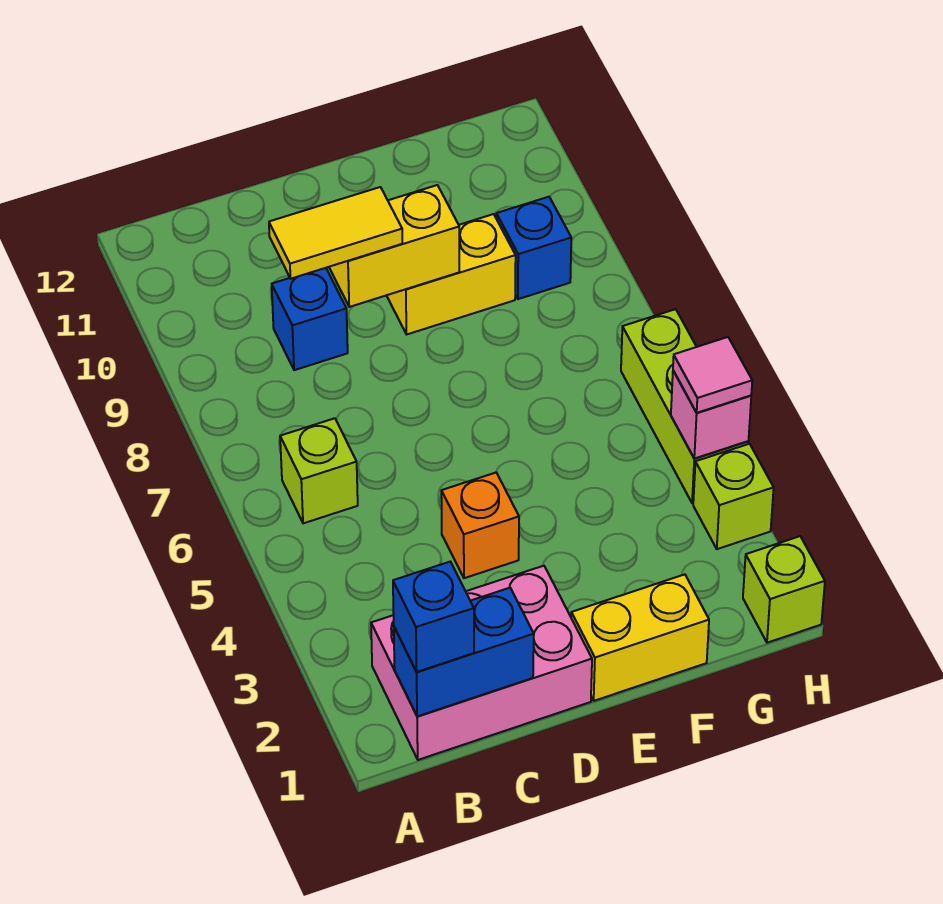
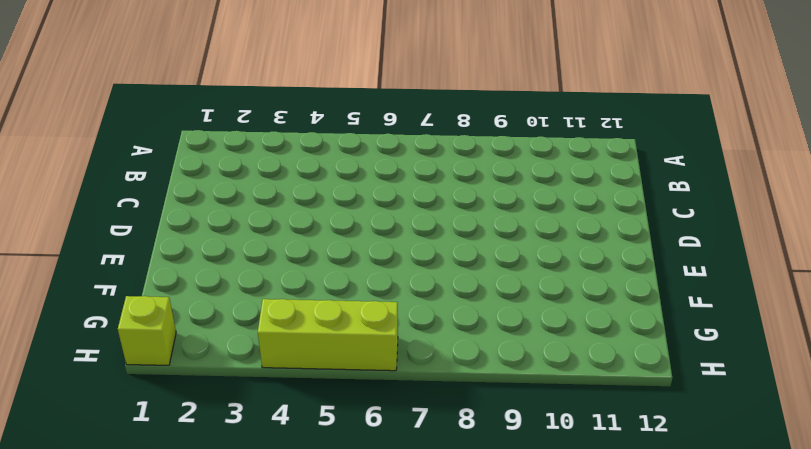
none -> pink brick B1:D2 level 1
none -> lime brick B6 level 1
none -> blue brick C9 level 1

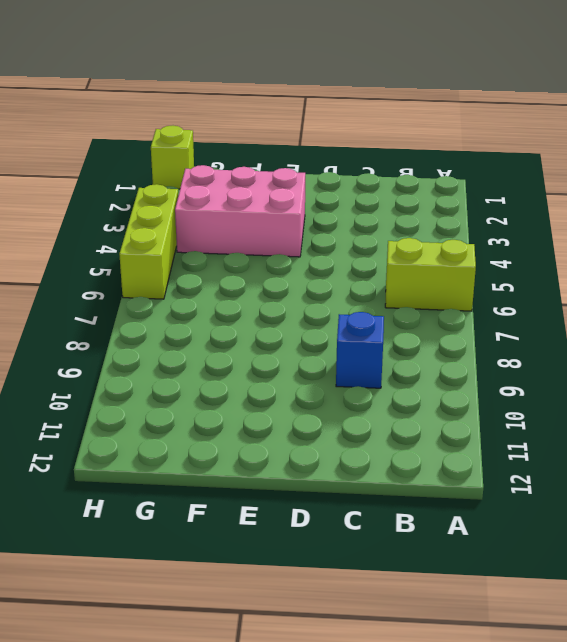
lime brick A6:B6 level 1 -> lime brick B6 level 1
pink brick E3:G4 level 1 -> pink brick B1:D2 level 1
none -> orange brick D4 level 1
none -> yellow brick E1:F1 level 1
none -> yellow brick E9:F9 level 1

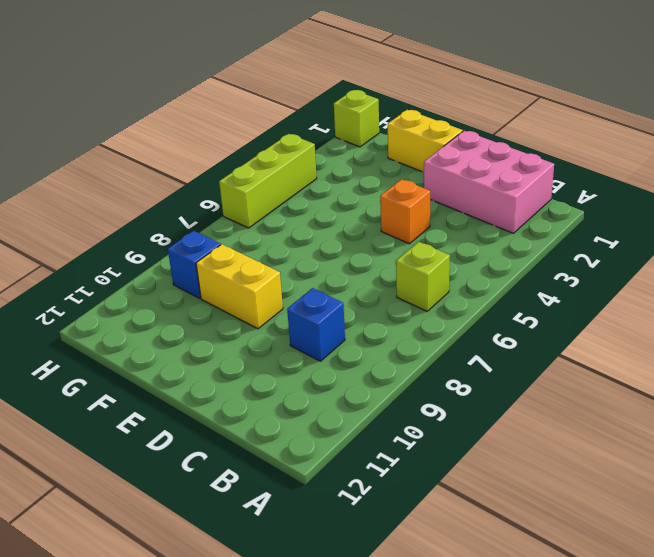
none -> lime brick H3 level 1
none -> blue brick B1:C1 level 2
none -> yellow brick D9:E9 level 2

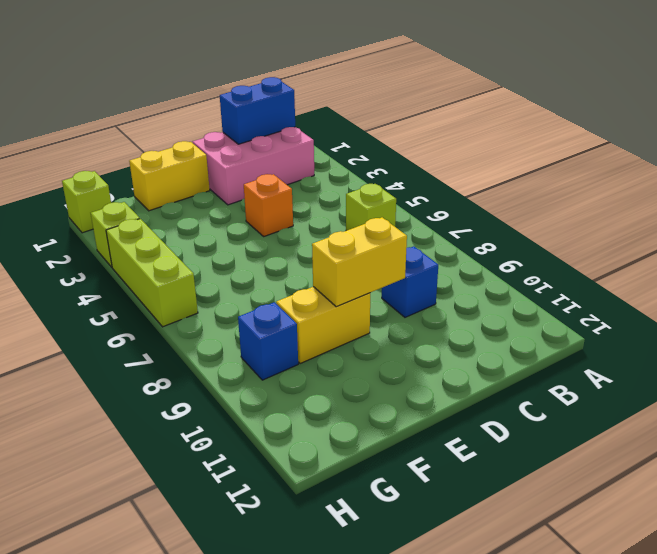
none -> pink brick H4 level 2
none -> blue brick B1 level 3
none -> yellow tile C9:D9 level 3

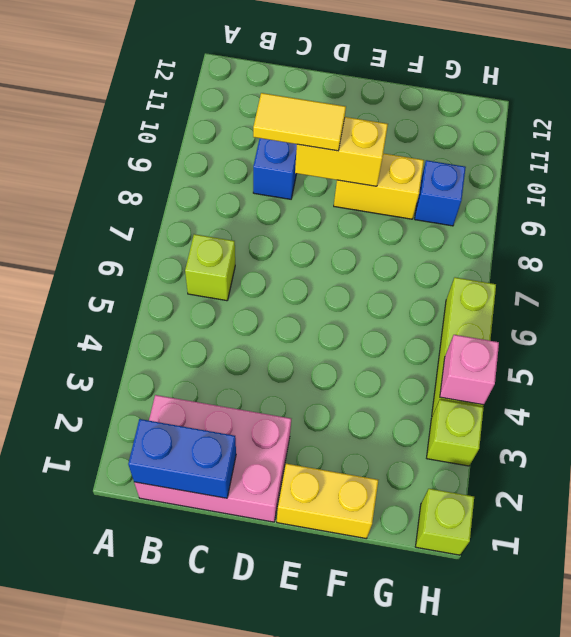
none -> orange brick D4 level 1
none -> blue brick B1 level 3
none -> pink tile H4 level 3

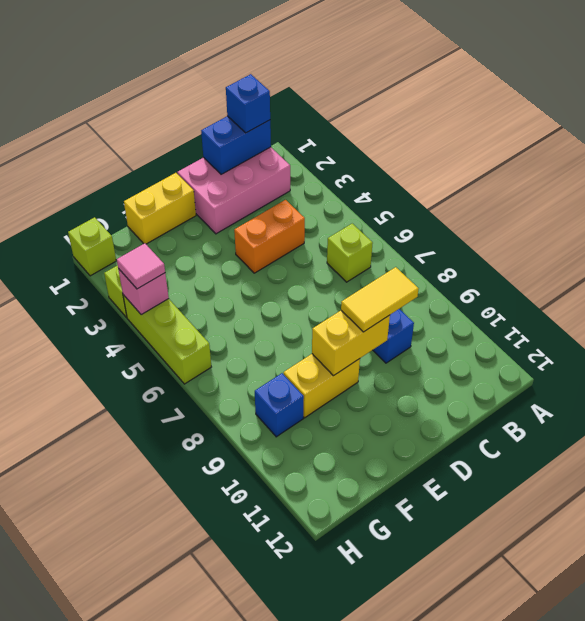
orange brick C4:D4 level 1 -> orange brick D4 level 1

